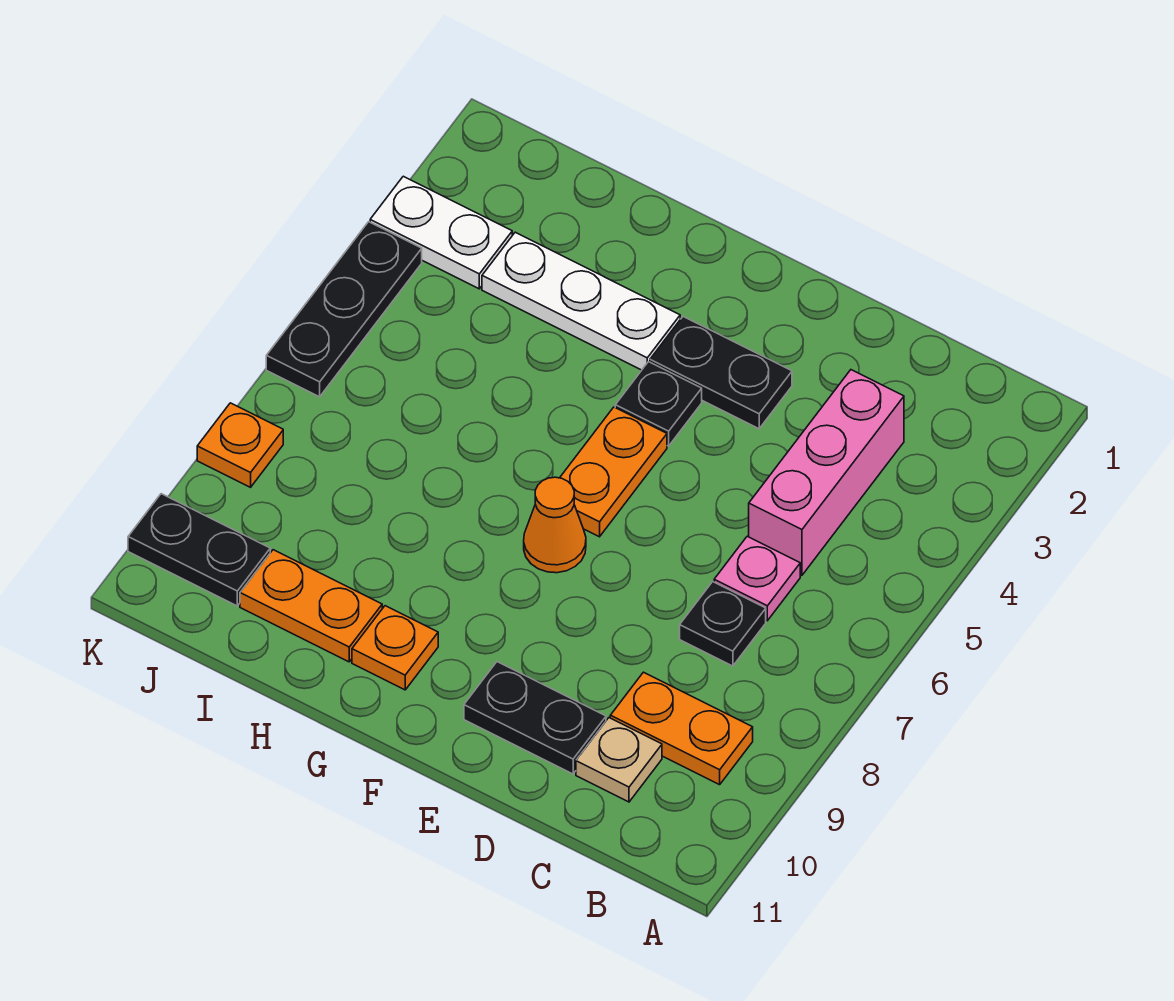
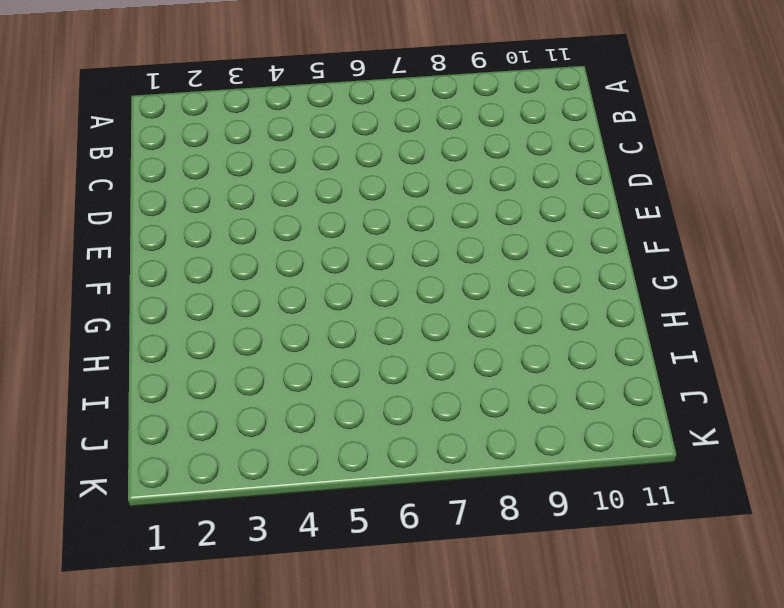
none -> orange plate B9:C9 level 1
none -> pink brick C3:C5 level 1
none -> pink plate C6 level 1

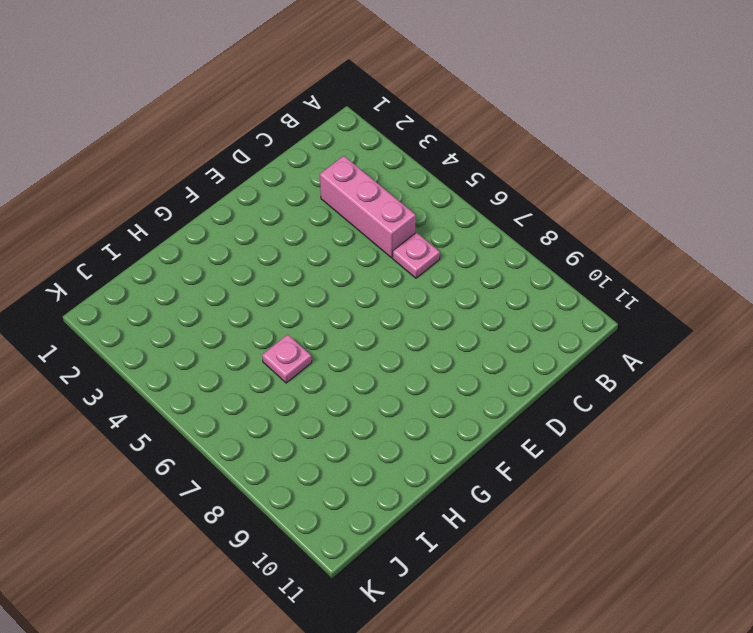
pink plate H6 level 1 -> none
none -> orange plate B9:C9 level 1
none -> black plate C7 level 1
none -> tan plate C10 level 1

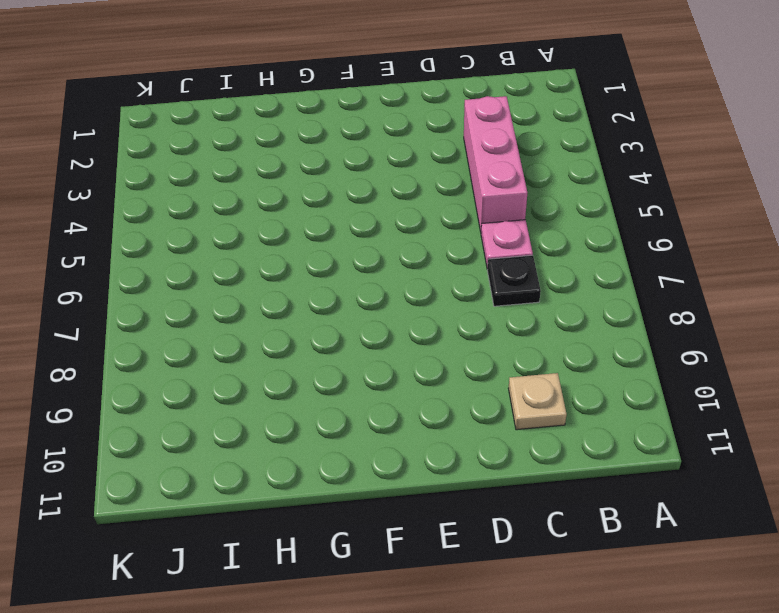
none -> orange plate B9:C9 level 1
none -> black plate D10:E10 level 1
none -> black plate E3:F3 level 1

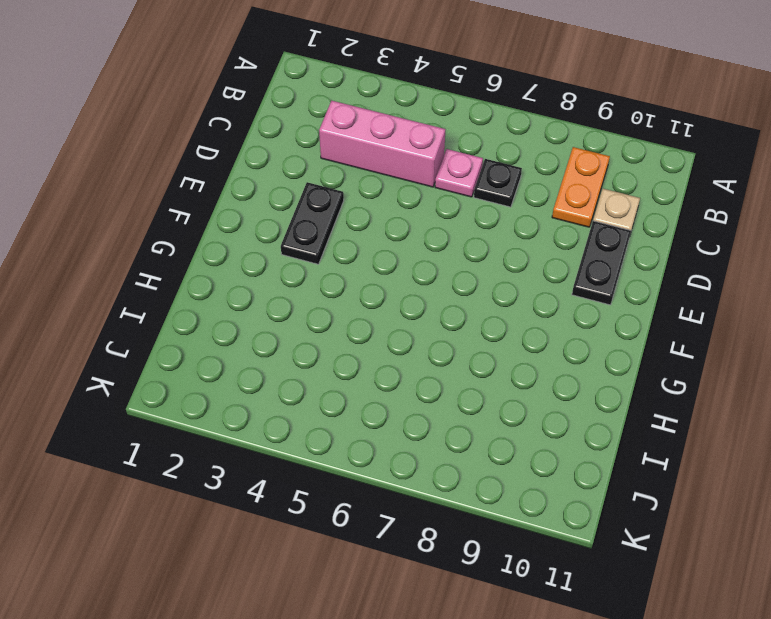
none -> black plate F4 level 1
none -> orange plate F5:F6 level 1
none -> orange cone F7 level 1

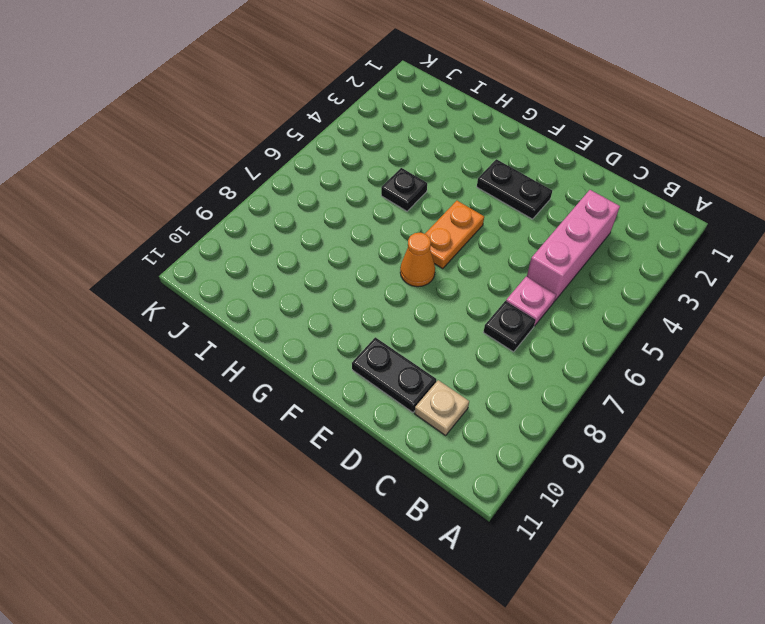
black plate H5 level 1 -> black plate F4 level 1
none -> orange plate B9:C9 level 1
none -> white plate G3:I3 level 1
none -> orange plate G10 level 1

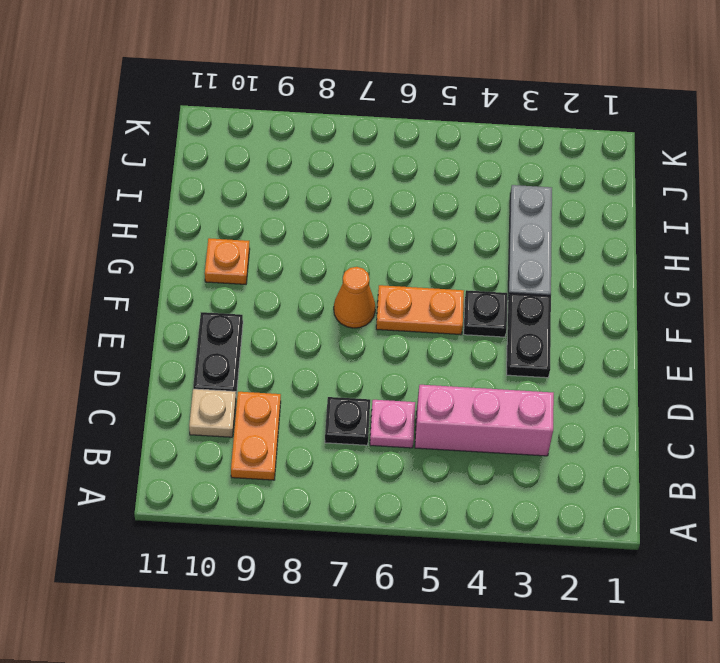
grey plate G3:I3 level 1 -> white plate G3:I3 level 1
none -> orange plate H10:I10 level 1
none -> white plate J3:K3 level 1
none -> black plate J10:K10 level 1

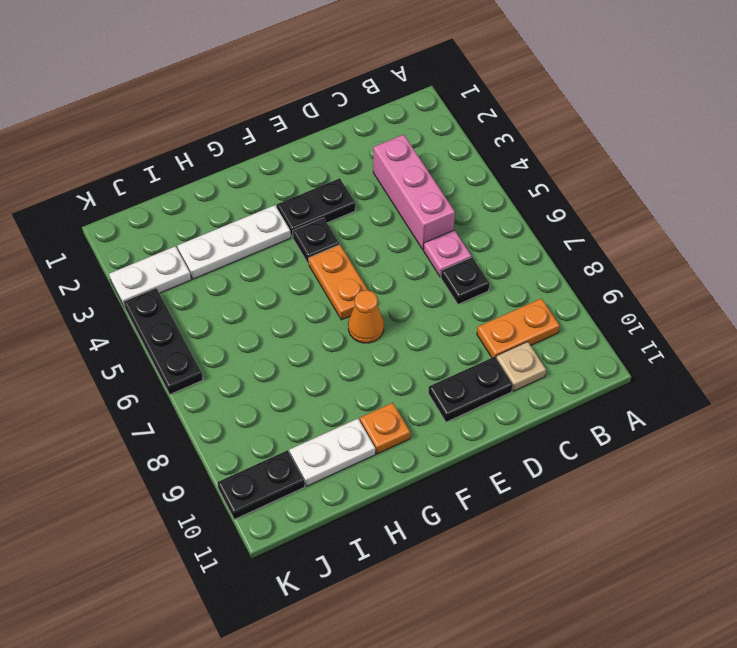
white plate H10:I10 level 1 -> orange plate H10:I10 level 1
none -> orange plate K8 level 1

